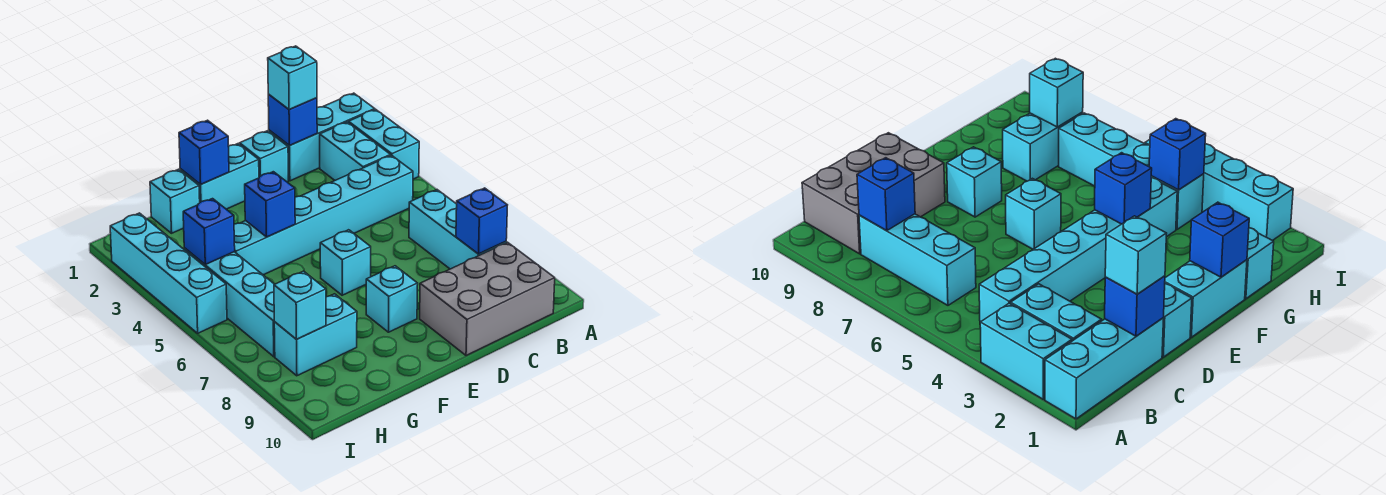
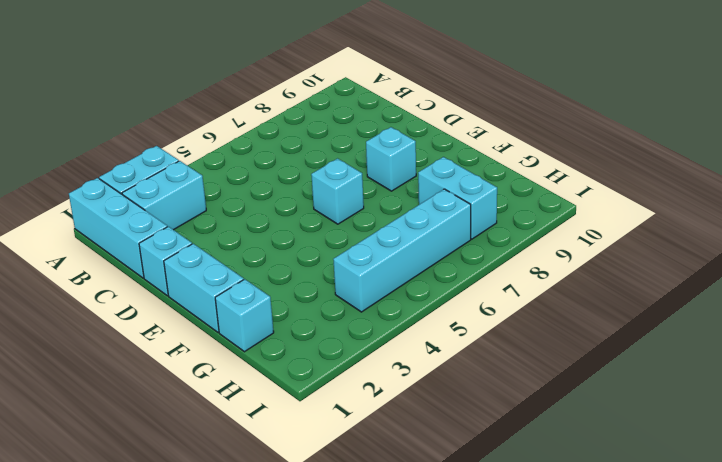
none -> cyan brick B4:G4 level 1
none -> cyan brick B6:B8 level 1
none -> grey brick B9:D10 level 1

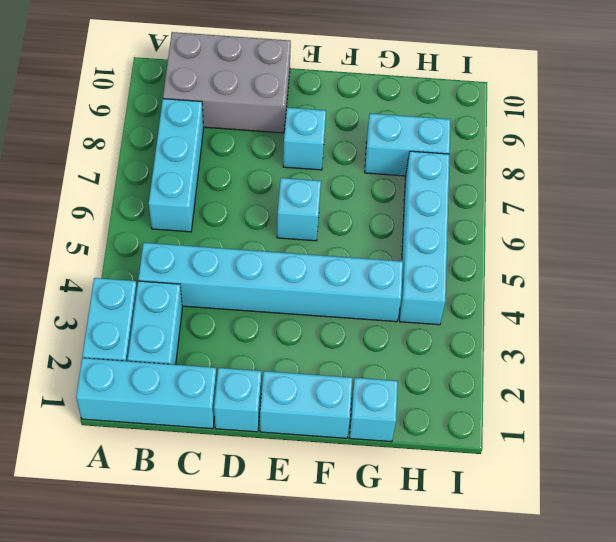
none -> cyan brick I2:I5 level 1
none -> blue brick B8 level 2
none -> blue brick C1 level 2

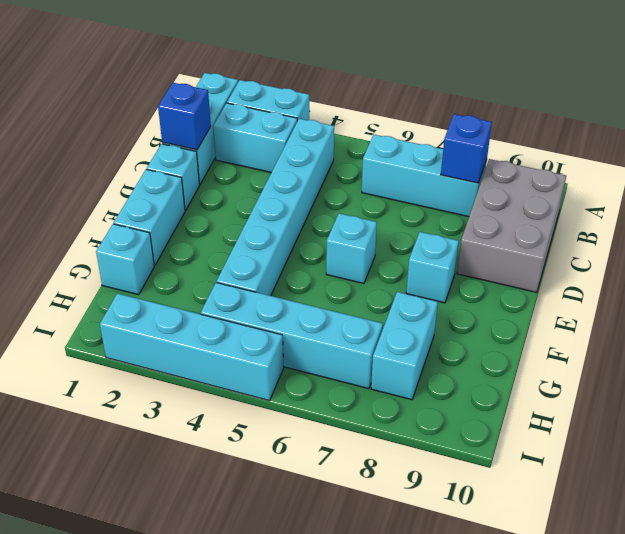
none -> blue brick F1 level 2
none -> blue brick F4 level 2
none -> blue brick H4 level 2

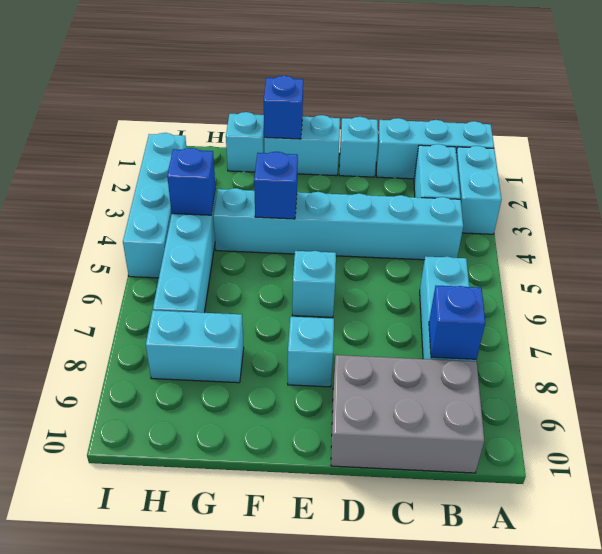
none -> blue brick C1 level 2
none -> cyan brick H8 level 2
none -> cyan brick C1 level 3

